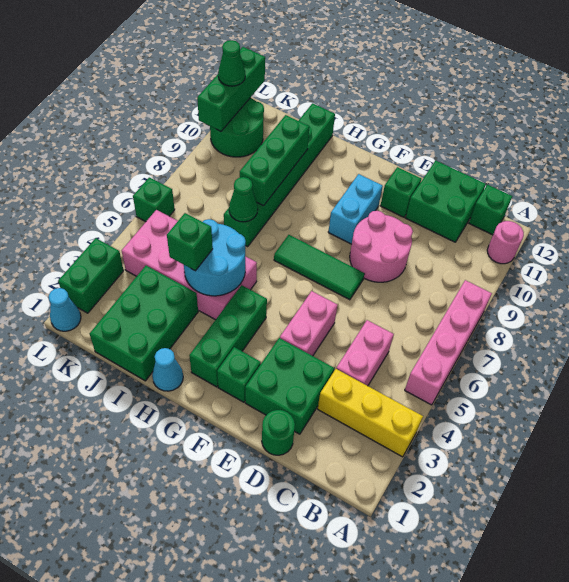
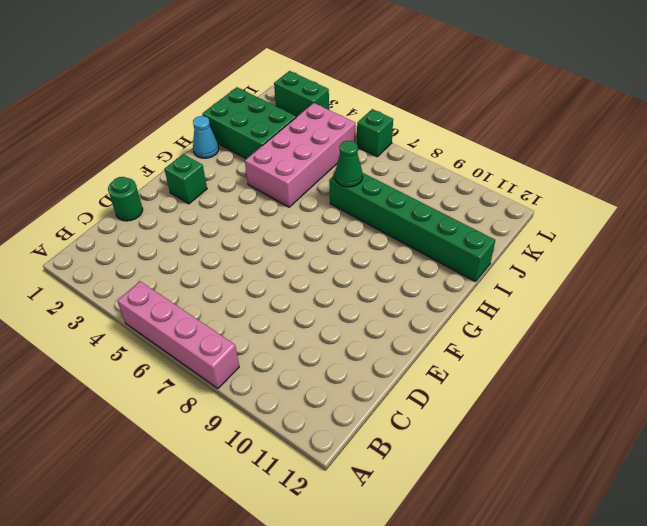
none -> yellow brick A3:C3 level 1
none -> pink round brick A11 level 1
none -> green brick B12 level 1

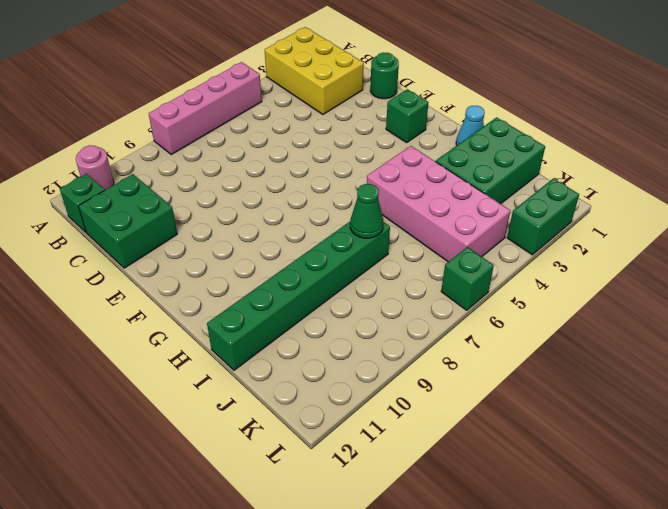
yellow brick A2:C3 level 1 -> yellow brick A3:C3 level 1
none -> pink brick C4:C5 level 1
none -> green brick D2:E3 level 1
none -> pink round brick D8:E9 level 1

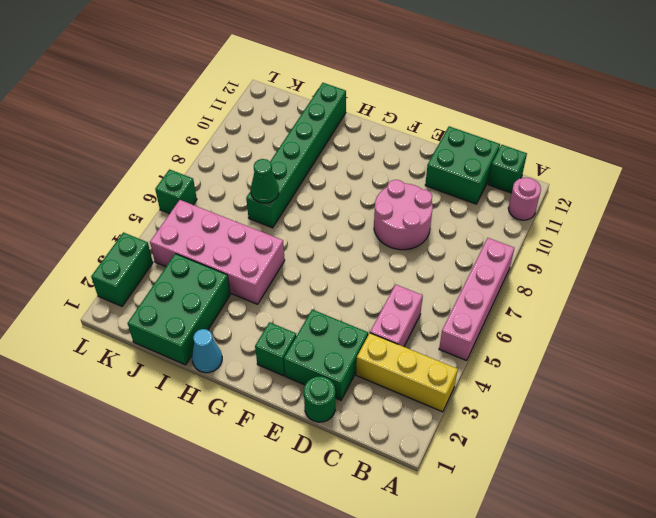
none -> pink brick E4:E5 level 1
none -> green tile E7:G7 level 1
none -> green brick E11 level 1

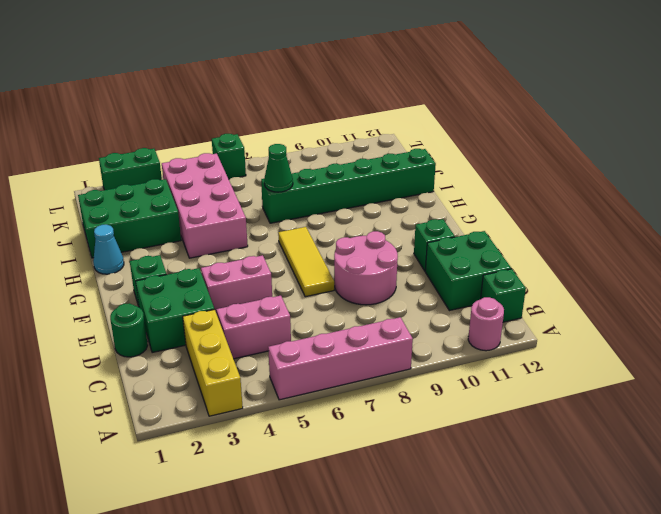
yellow tile E7:G7 level 1 -> green tile E7:G7 level 1
none -> cyan brick F9:F10 level 1
none -> green brick G2:G4 level 1
none -> green round brick K10:L11 level 1

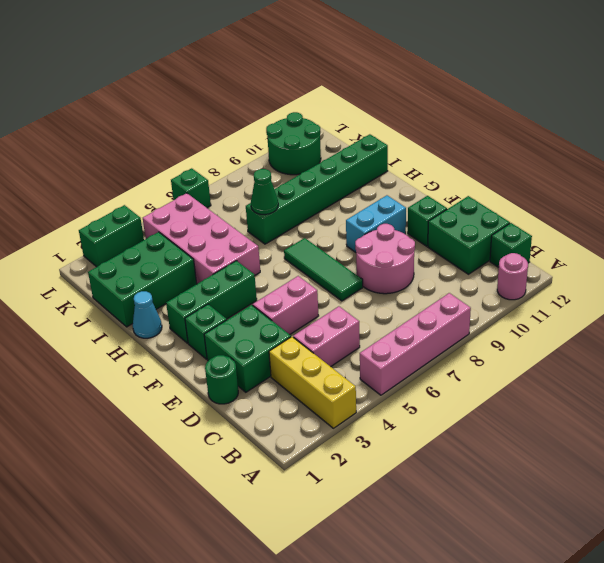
none -> cyan cone L1 level 1
none -> cyan round brick H4:I5 level 2
none -> green brick I8:I10 level 2

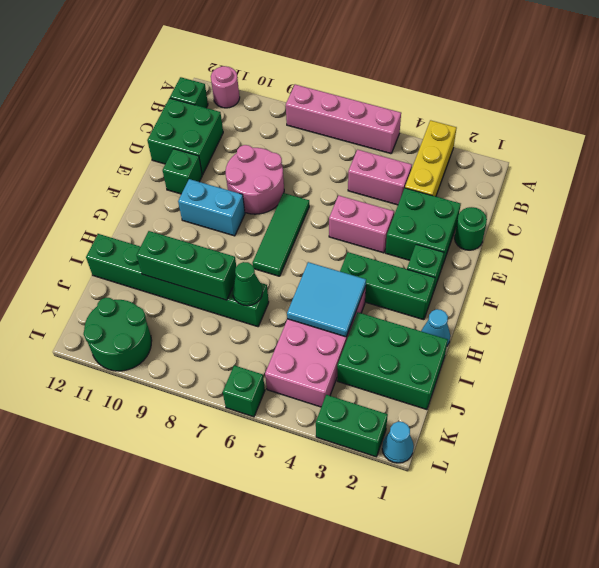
cyan tile H4:I5 level 2 -> cyan round brick H4:I5 level 2
none -> green brick L10:L12 level 2
none -> green brick I4 level 3
none -> green cone L11 level 3

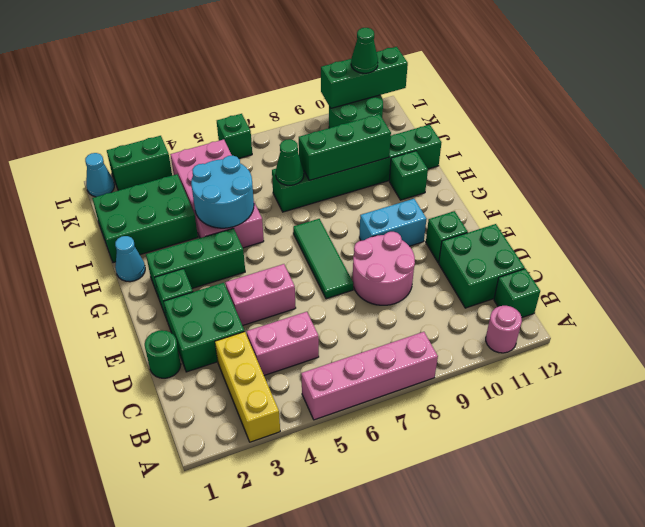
green brick H11 level 1 -> green brick I4 level 3

